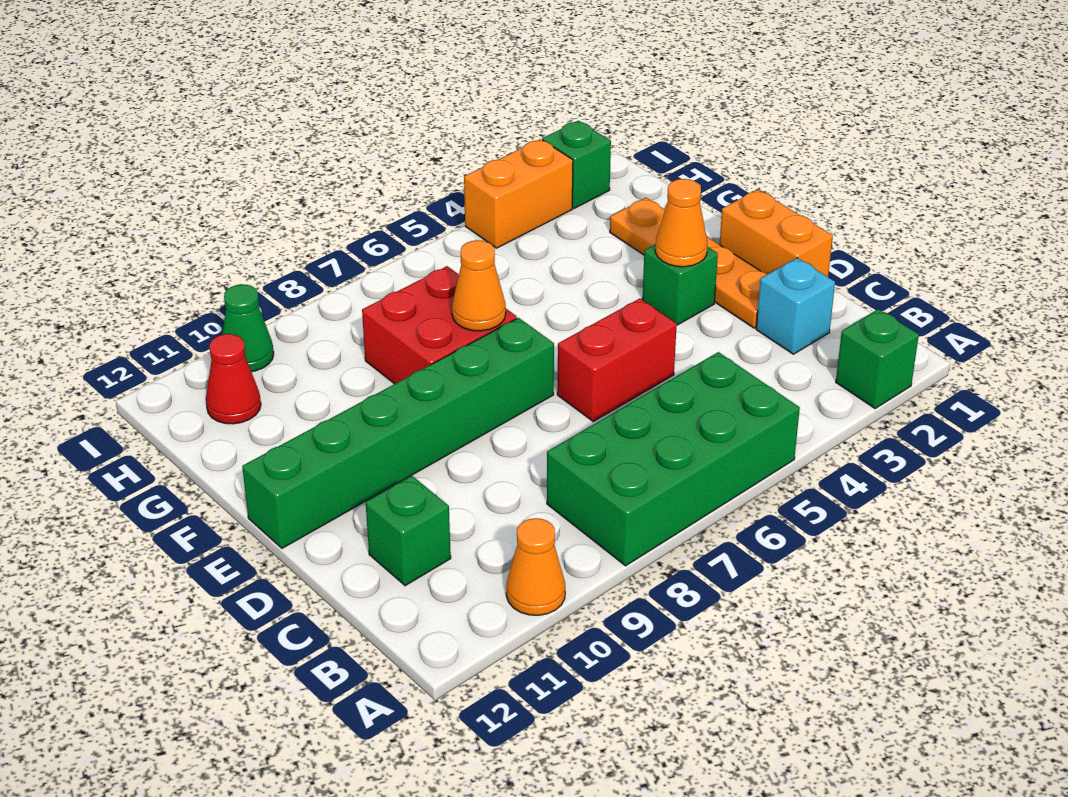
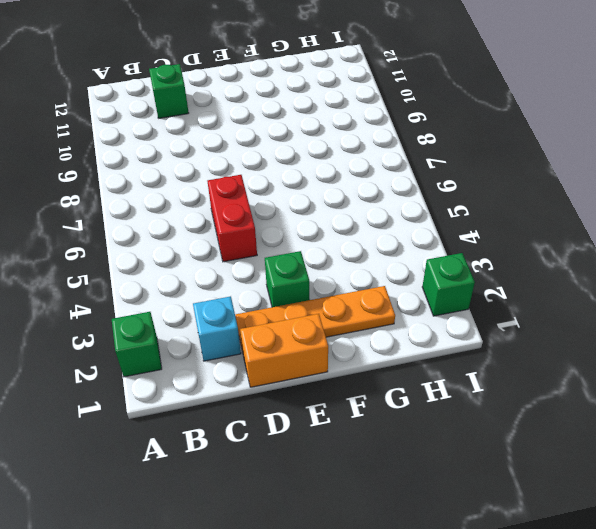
none -> green brick A5:B8 level 1
none -> orange cone A10 level 1
none -> green brick E7:E12 level 1

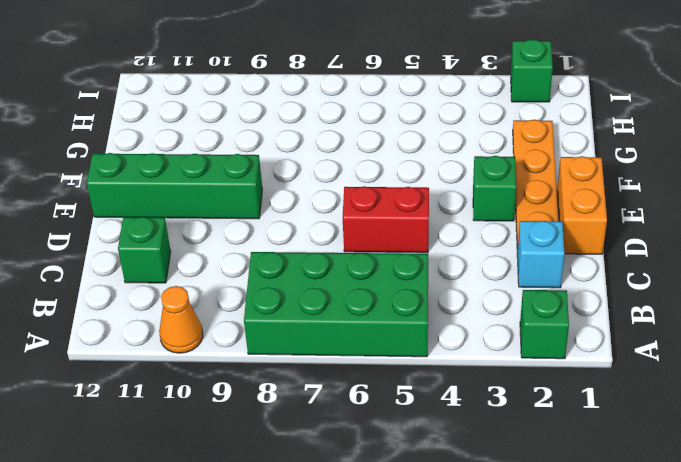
green brick E9:E12 level 1 -> green brick E7:E12 level 1
none -> red brick F7:G8 level 1
none -> red cone H11 level 1
none -> orange brick I3:I4 level 1

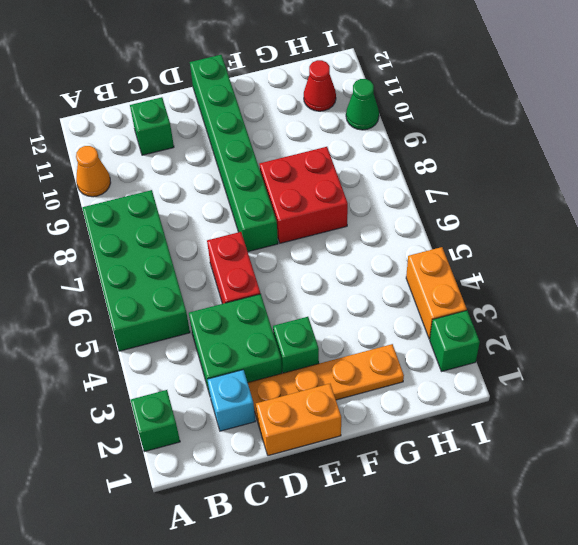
green brick C3:D4 level 1 -> none
none -> orange cone E3 level 2
none -> orange cone F7 level 2

